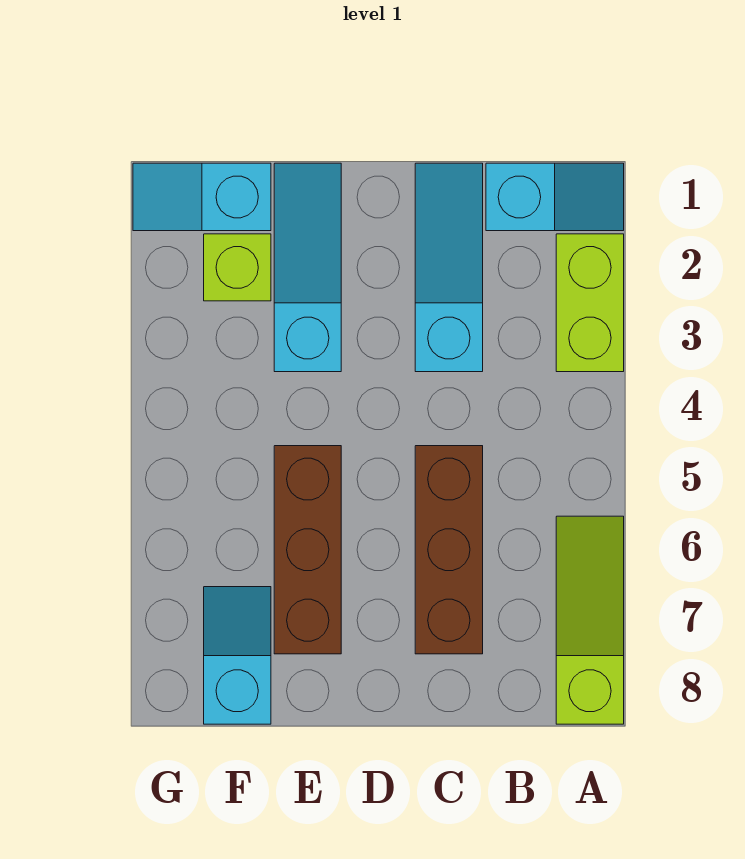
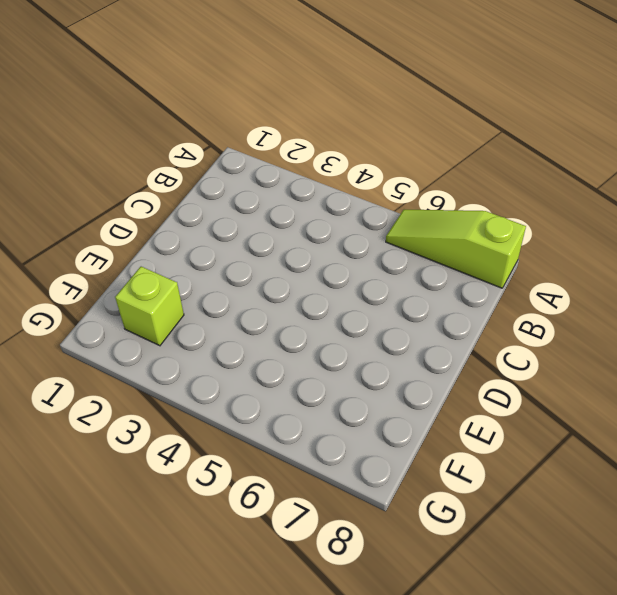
none -> cyan slope A1:B1 level 1 top B
none -> lime brick A2:A3 level 1

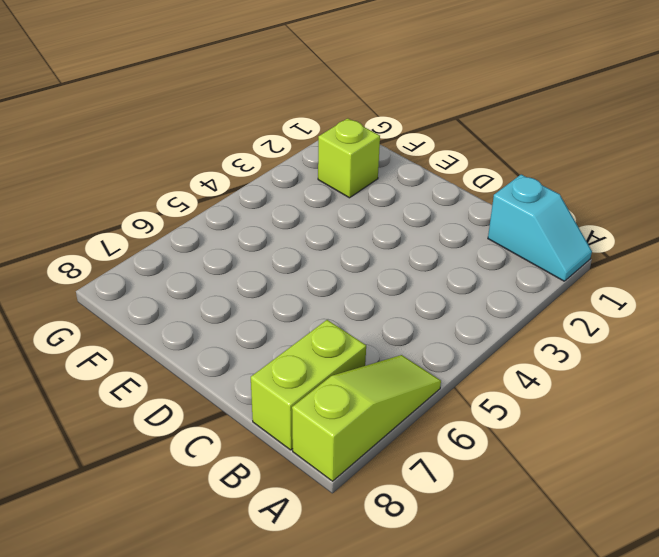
lime brick B7:B8 level 1 -> lime brick A2:A3 level 1
none -> cyan slope C1:C3 level 1 top 3
none -> brown brick C5:C7 level 1

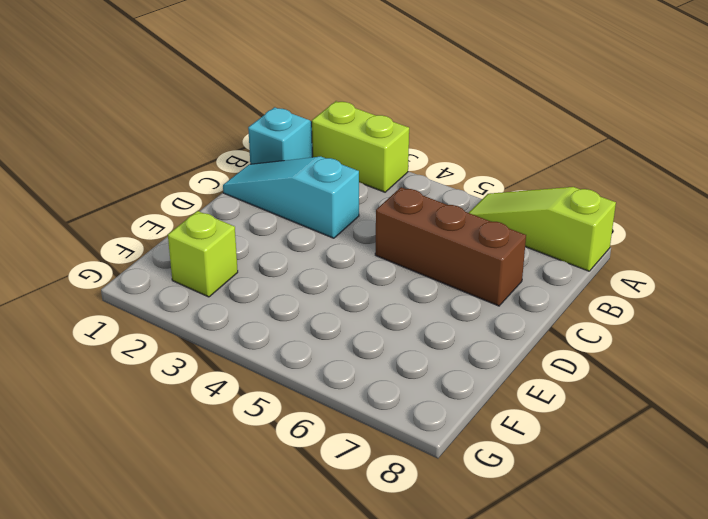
none -> cyan slope E1:E3 level 1 top 3
none -> brown brick E5:E7 level 1

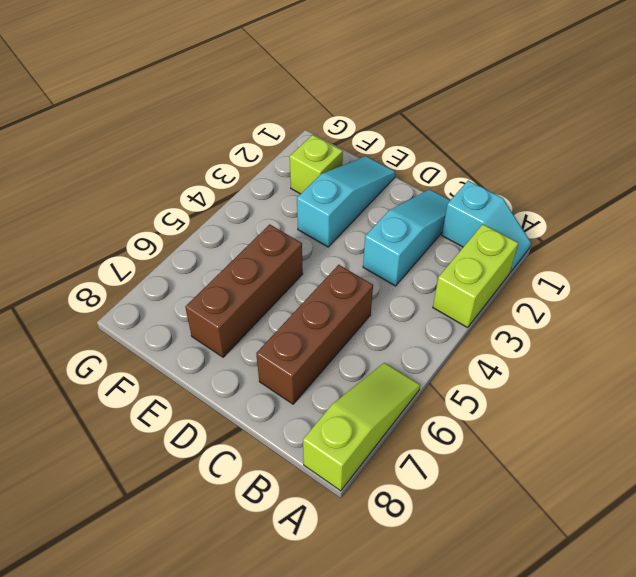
none -> cyan slope F1:G1 level 1 top F
none -> cyan slope F7:F8 level 1 top 8

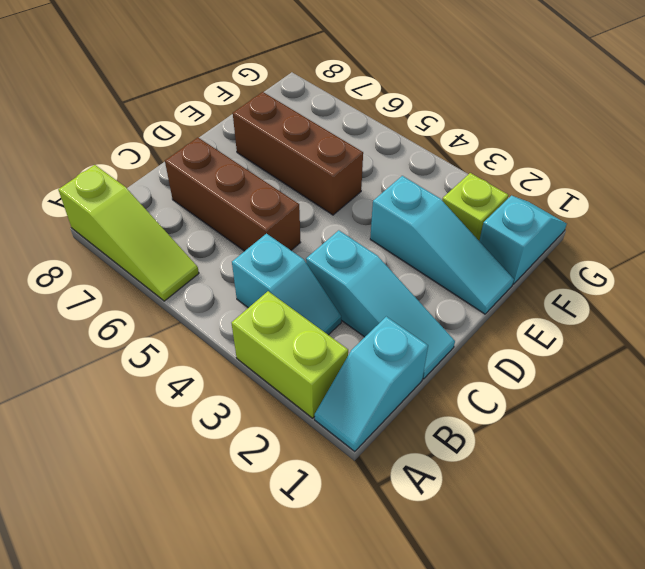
cyan slope B3:B4 level 1 top 4 -> cyan slope F7:F8 level 1 top 8

